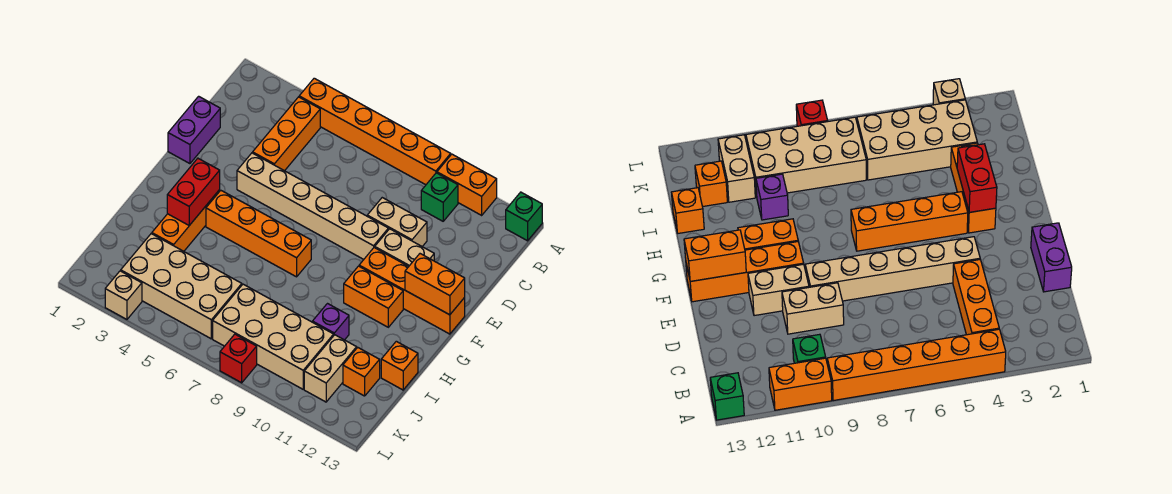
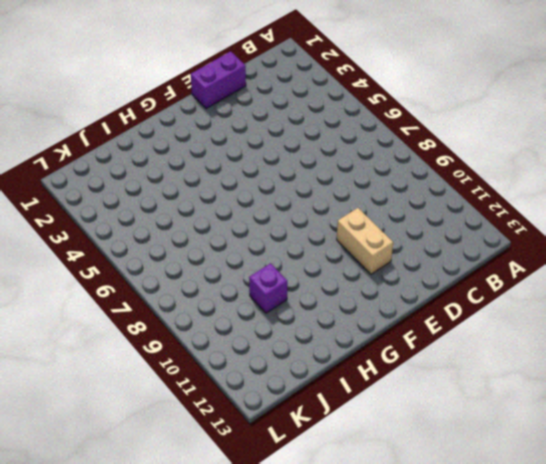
none -> orange brick A4:A9 level 1
none -> orange brick A10:A11 level 1
none -> green brick A13 level 1

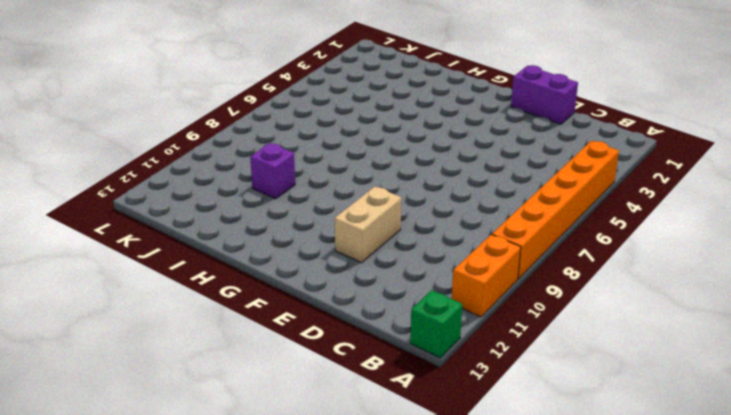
none -> orange brick B4:D4 level 1
none -> green brick B10 level 1
none -> tan brick D9:D10 level 1

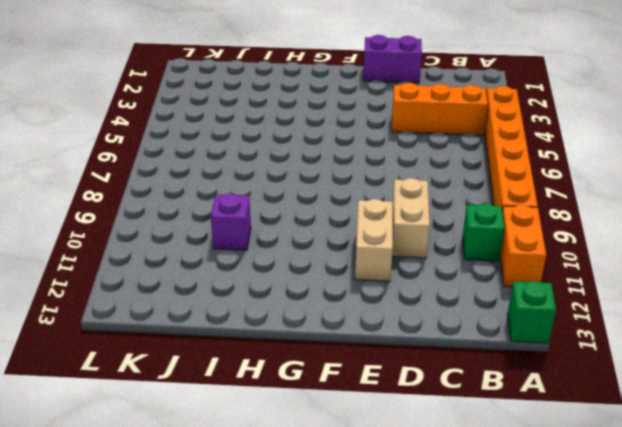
none -> tan brick E4:E9 level 1
none -> orange brick F10:F13 level 1
none -> orange brick G3:I3 level 1

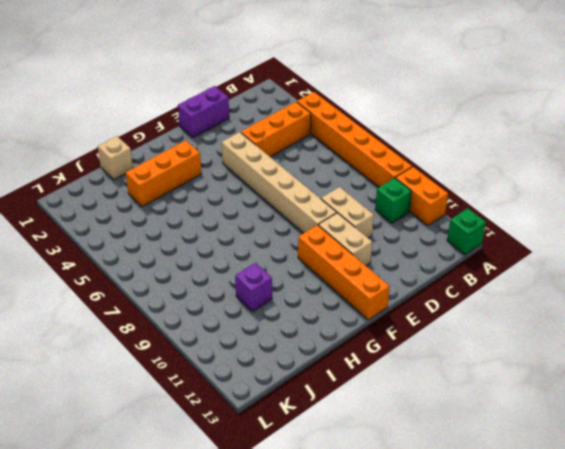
tan brick I1 level 1 -> tan brick L3 level 1
none -> orange brick G4:G7 level 1
none -> orange brick G10:G11 level 1
none -> orange brick I13 level 1

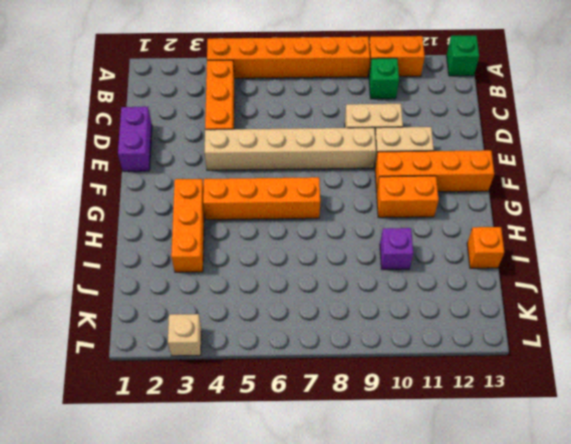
none -> tan brick J3:K6 level 1
none -> tan brick J7:K10 level 1
none -> tan brick J11:K11 level 1

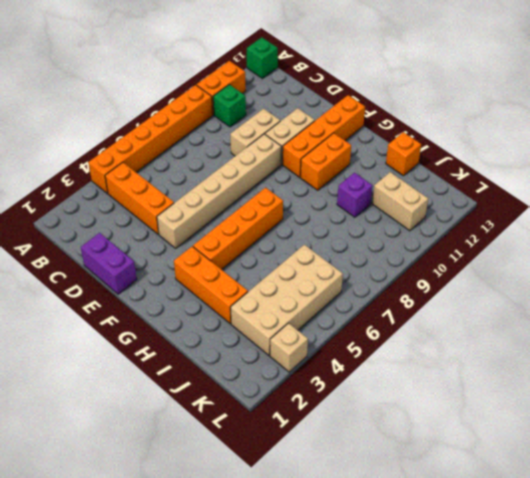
none -> tan brick J7:K10 level 1
none -> orange brick J12 level 1
none -> red brick L8 level 1

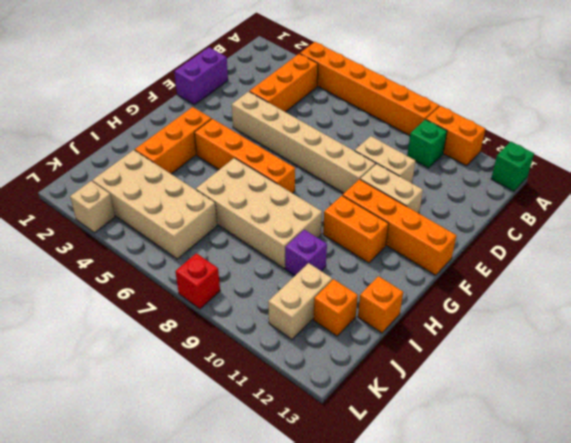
tan brick H6:I9 level 1 -> tan brick J7:K10 level 1
none -> orange brick F12:F13 level 2
none -> red brick G3:H3 level 2

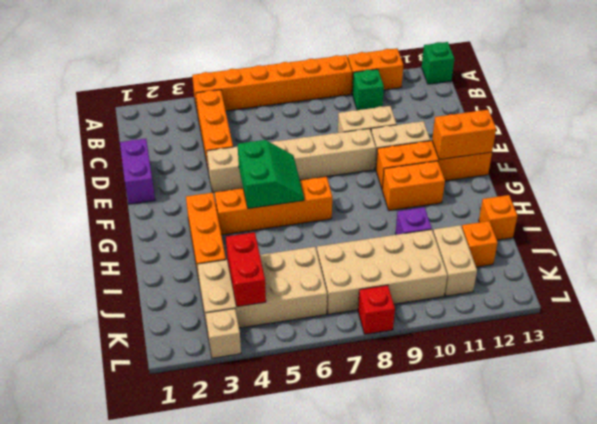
green slope F5:G6 level 2 top 5 -> none
red brick J4:K4 level 2 -> red brick G3:H3 level 2

